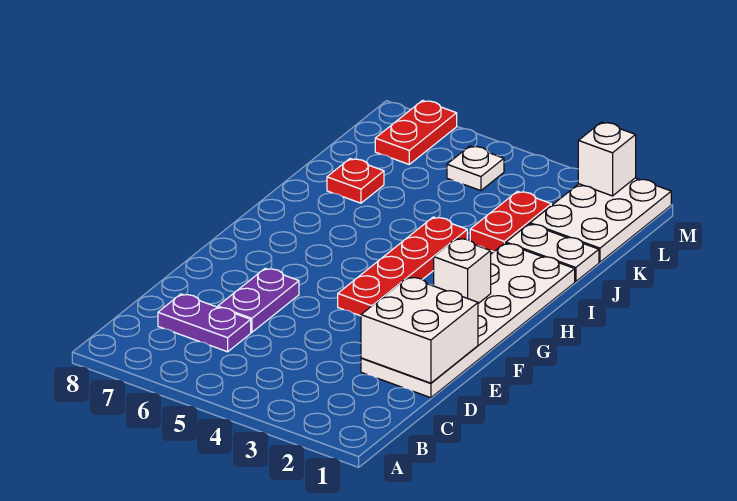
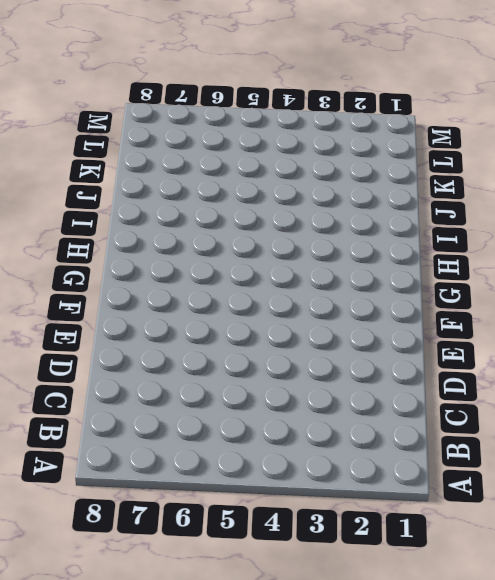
none -> purple plate C6:C7 level 1
none -> white plate D1:I2 level 1
none -> purple plate D6:E6 level 1

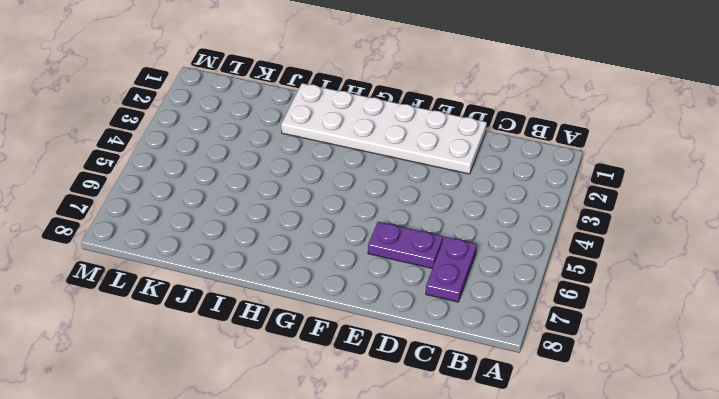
none -> red plate F4:I4 level 1
none -> white plate J1:J2 level 1
none -> red plate J3:K3 level 1

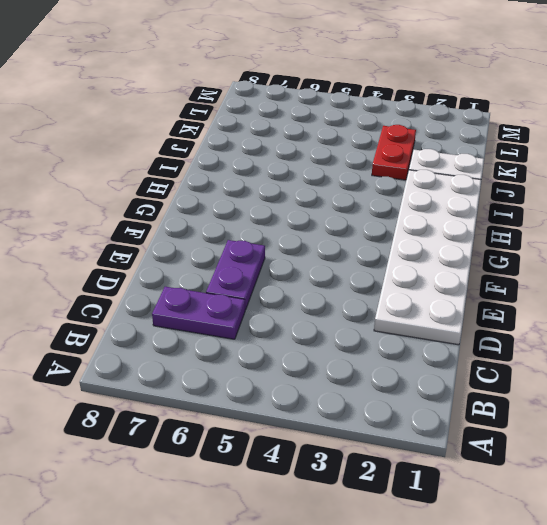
none -> red plate F4:I4 level 1
none -> red plate J7 level 1
none -> white plate K1:M2 level 1

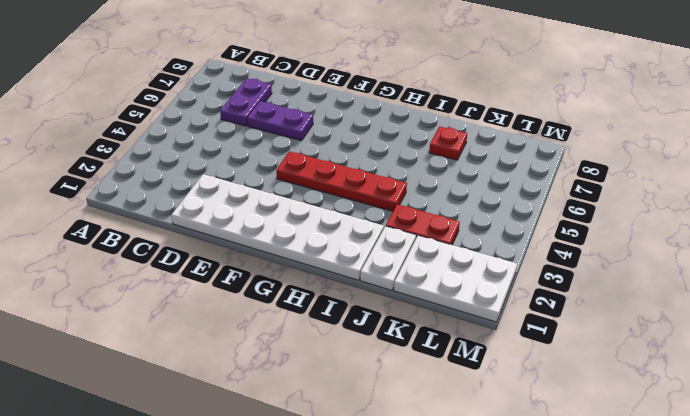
none -> white plate L5 level 1
none -> red plate L7:M7 level 1
none -> white brick D1:E2 level 2

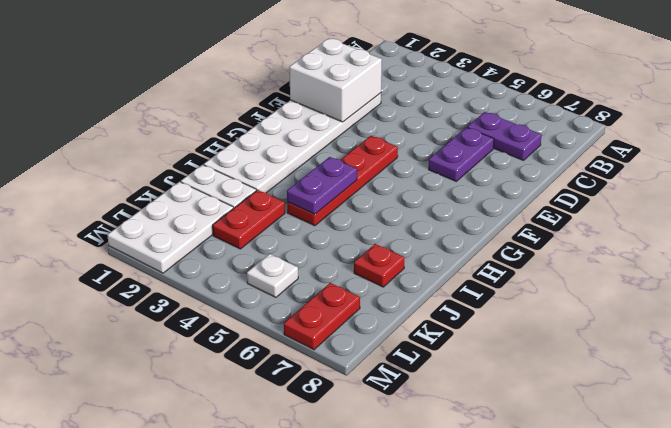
purple plate H4:I4 level 2 -> none
none -> white brick G2 level 2
none -> white brick M2 level 2

